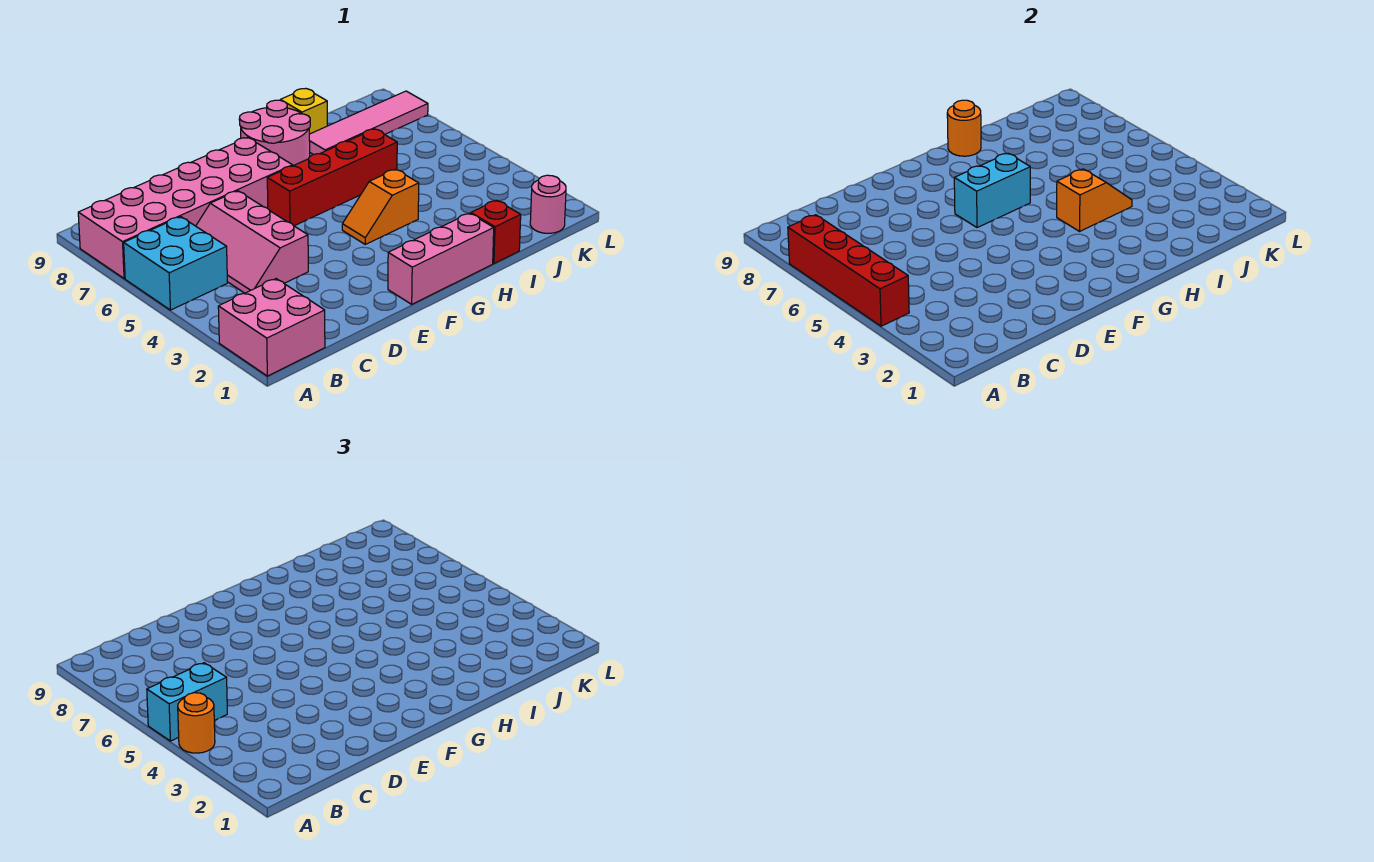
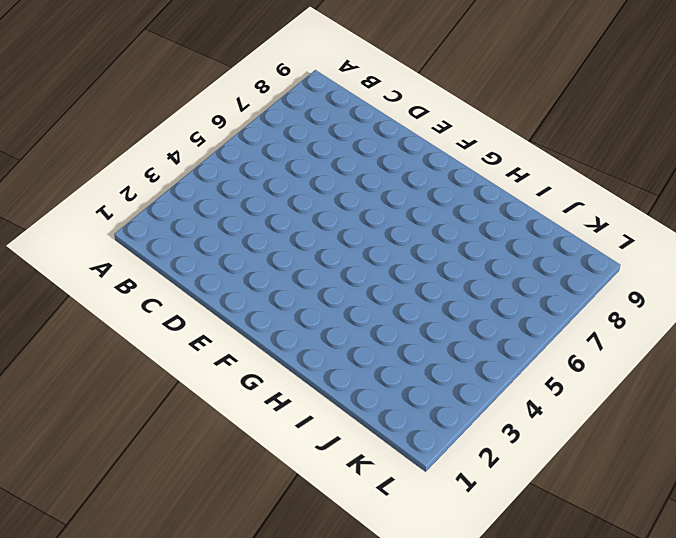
none -> pink brick A1:B2 level 1
none -> cyan brick A5:B6 level 1
none -> pink brick A7:F8 level 1

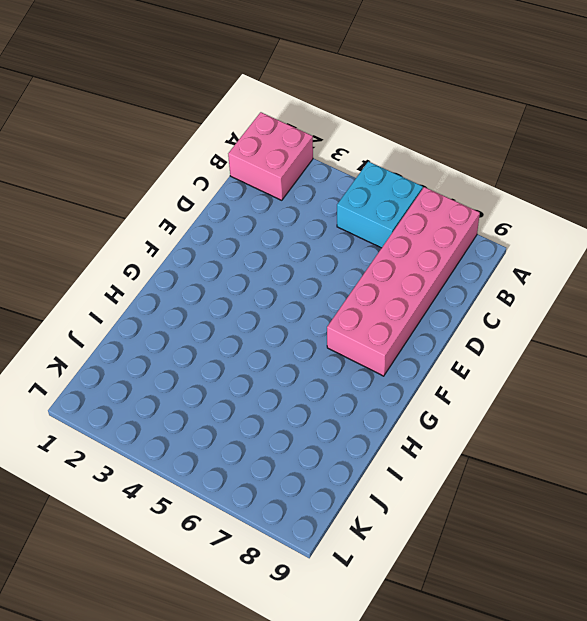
none -> pink slope C4:D6 level 1 top D
none -> pink brick F1:H1 level 1
none -> red brick F6:I6 level 1

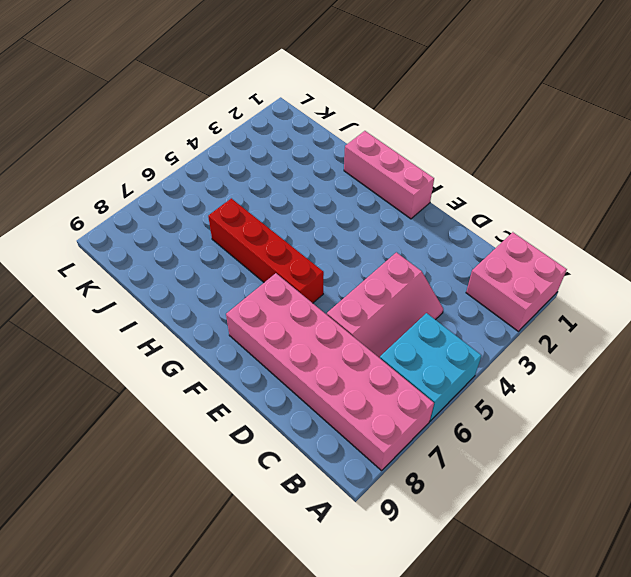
none -> orange slope G4:H4 level 1 top H
none -> pink round brick G8:H9 level 1
none -> red brick I1 level 1

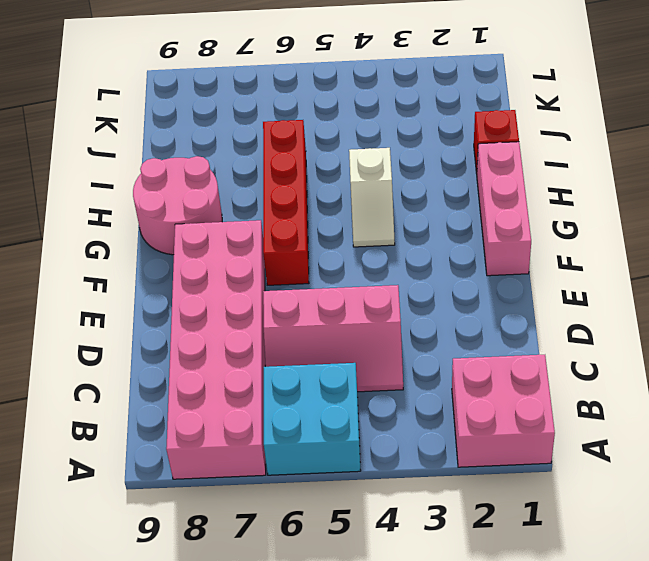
white slope G4:H4 level 1 top H -> orange slope G4:H4 level 1 top H
none -> pink tile I8:L8 level 1
none -> yellow brick I9 level 1
none -> pink round brick K1 level 1

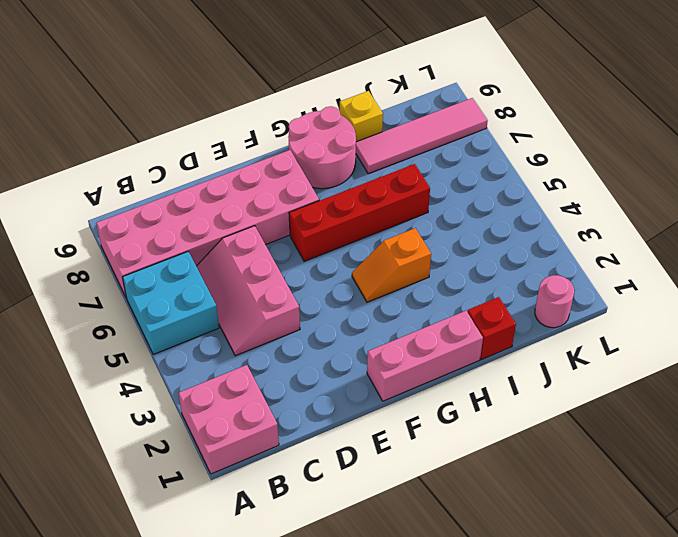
none -> red brick A4:A7 level 2
none -> cyan brick F6:G6 level 2
none -> orange slope H4:I4 level 2 top H

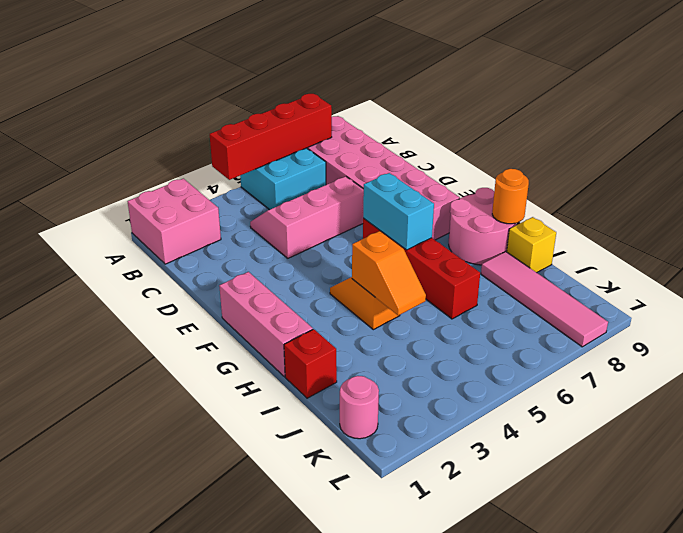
none -> orange round brick A4 level 3
none -> cyan brick A5:B5 level 3

